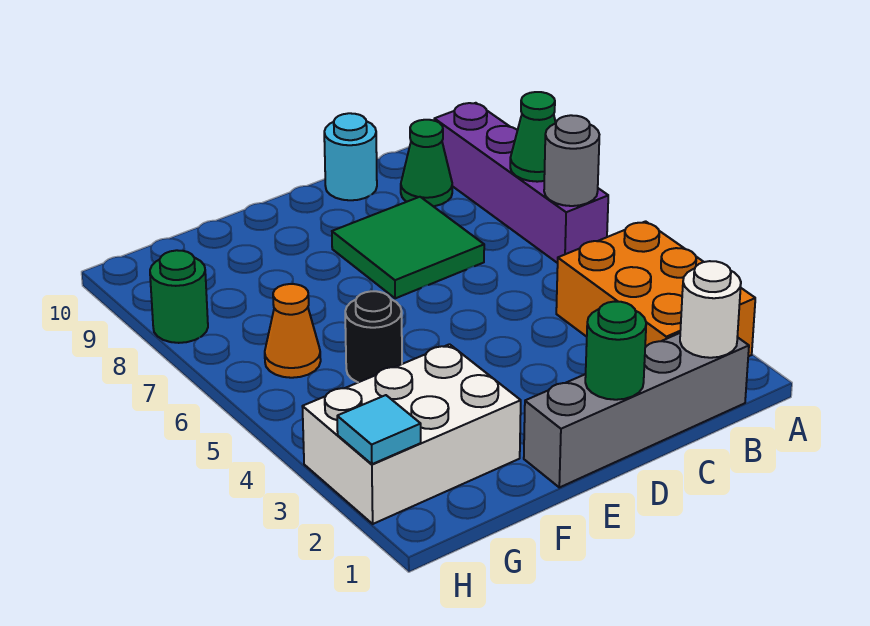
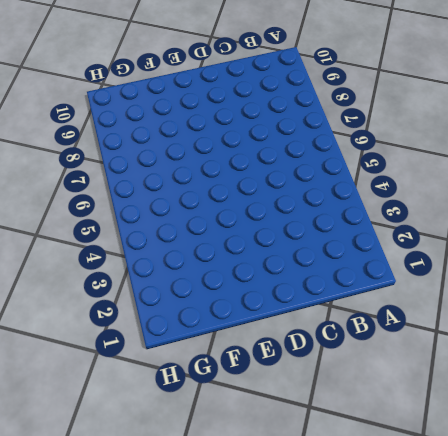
none -> orange brick A2:B4 level 1
none -> purple brick A6:A9 level 1
none -> grey brick B1:E1 level 1

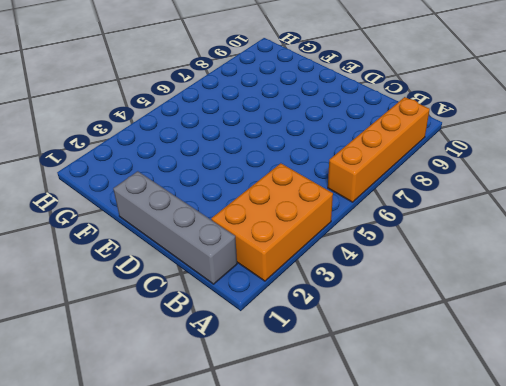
orange brick A6:A9 level 1 -> purple brick A6:A9 level 1
none -> green cone B9 level 1
none -> green tile C7:D8 level 1
none -> cyan round brick C10 level 1

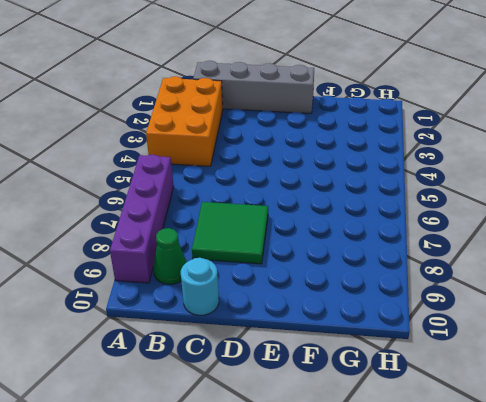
none -> white brick F2:H3 level 1
none -> black round brick F5 level 1
none -> orange cone G6 level 1

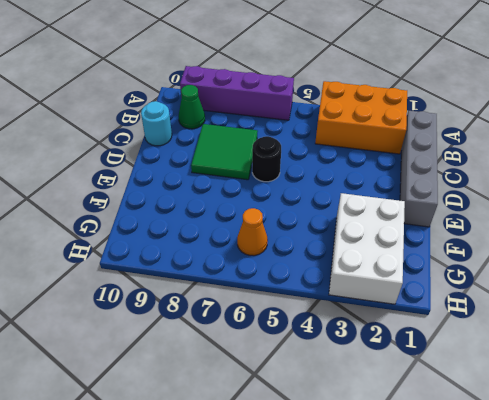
black round brick D6 level 1 -> black round brick F5 level 1
none -> green round brick H8 level 1
none -> grey round brick A6 level 2
none -> green cone A7 level 2

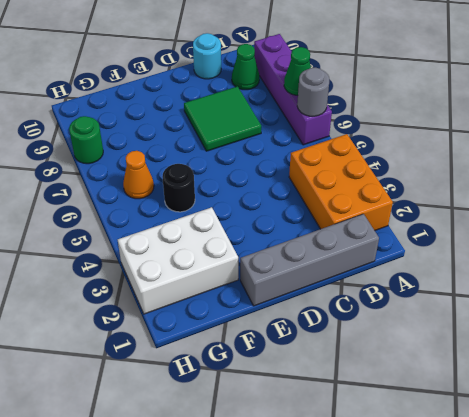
none -> white round brick B1 level 2
none -> green round brick D1 level 2
none -> cyan tile H2 level 2

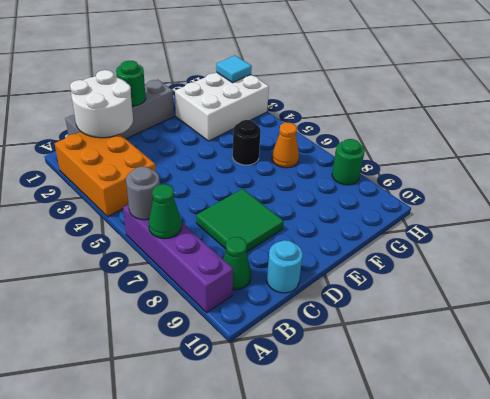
white round brick B1:C2 level 2 -> white round brick B1 level 2

